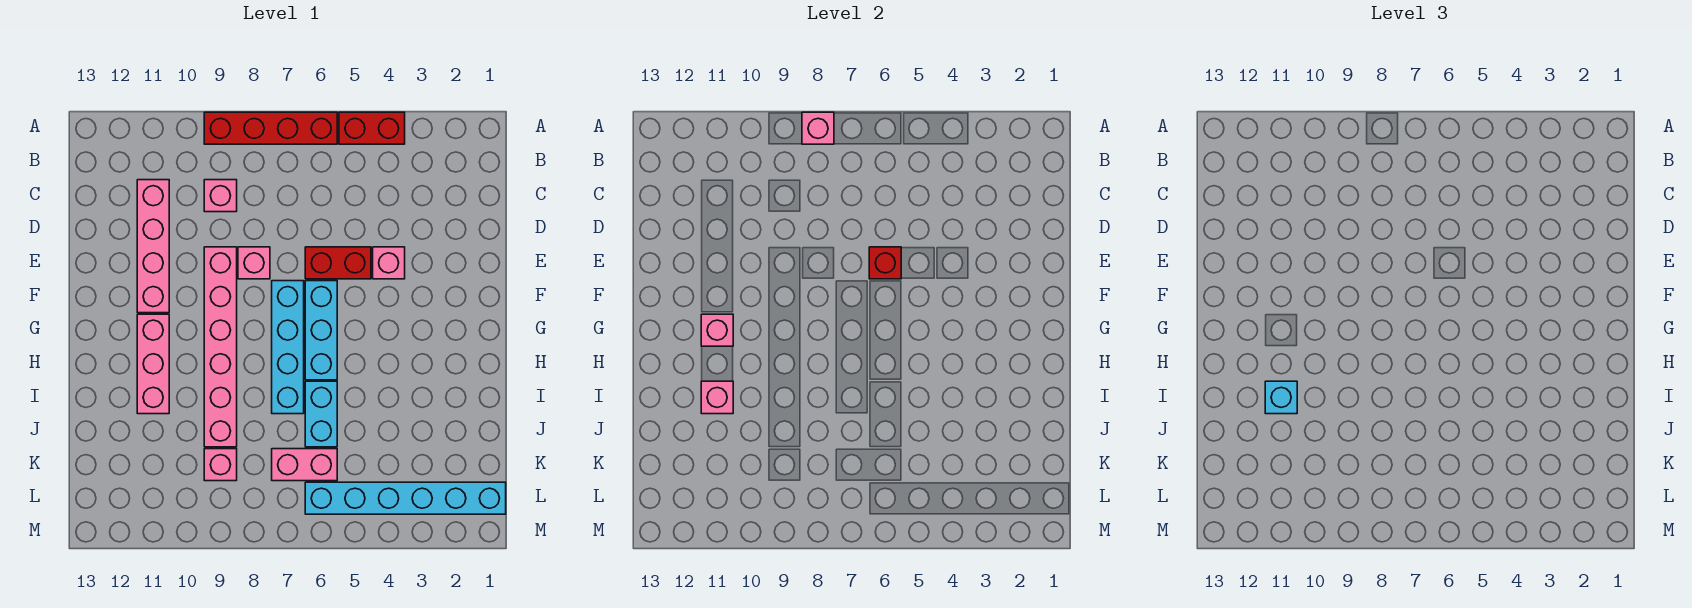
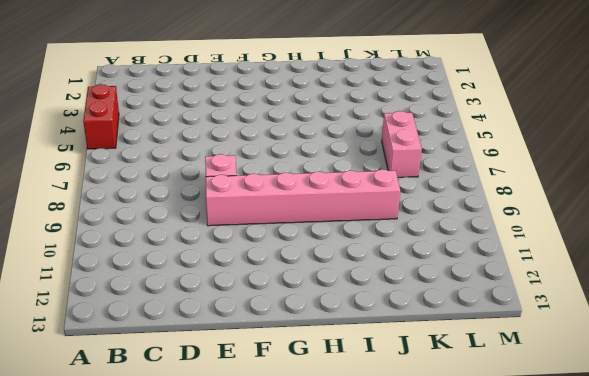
none -> red brick A6:A9 level 1
none -> pink brick C9 level 1
none -> pink brick C11:F11 level 1

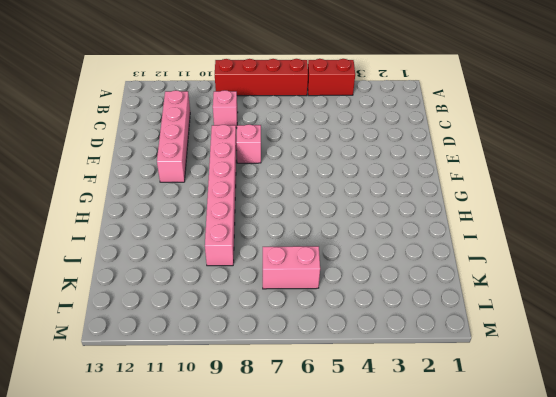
none -> pink brick E4 level 1
none -> red brick E5:E6 level 1
none -> cyan brick F6:H6 level 1

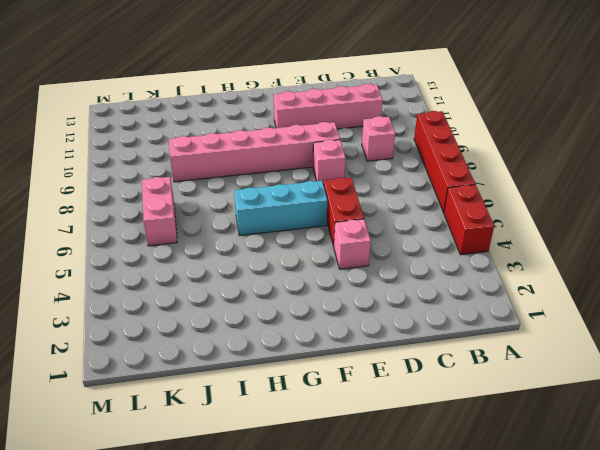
none -> cyan brick F7:I7 level 1
none -> pink brick G11:I11 level 1
none -> cyan brick I6:J6 level 1

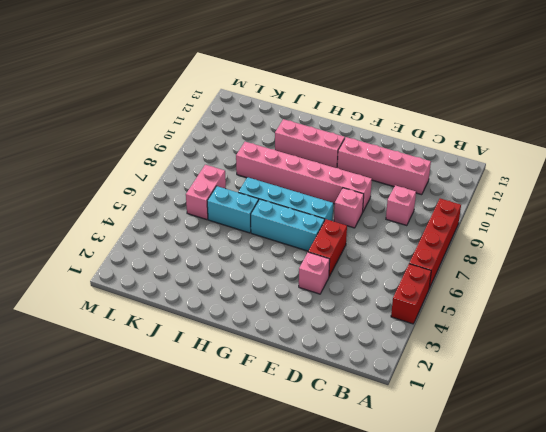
none -> pink brick K9 level 1
none -> cyan brick L1:L6 level 1
none -> pink brick A8 level 2

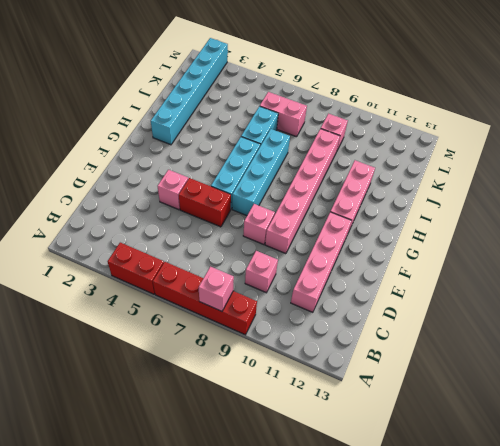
cyan brick H2:M2 level 1 -> cyan brick L1:L6 level 1
none -> red brick E6 level 2
none -> pink brick G11 level 2
none -> pink brick I11 level 2

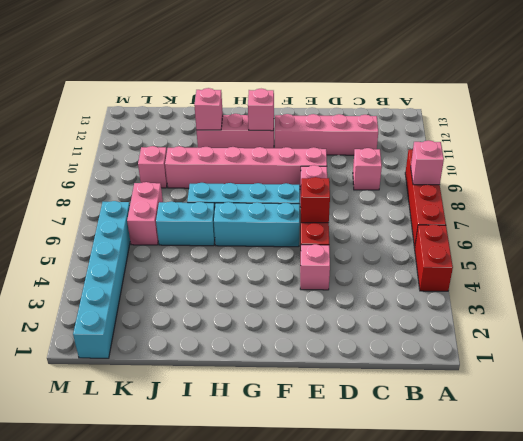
none -> cyan brick I11 level 3

